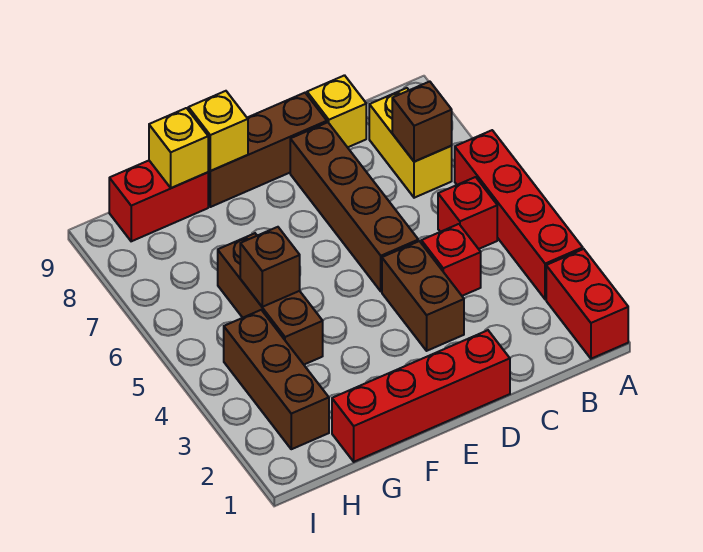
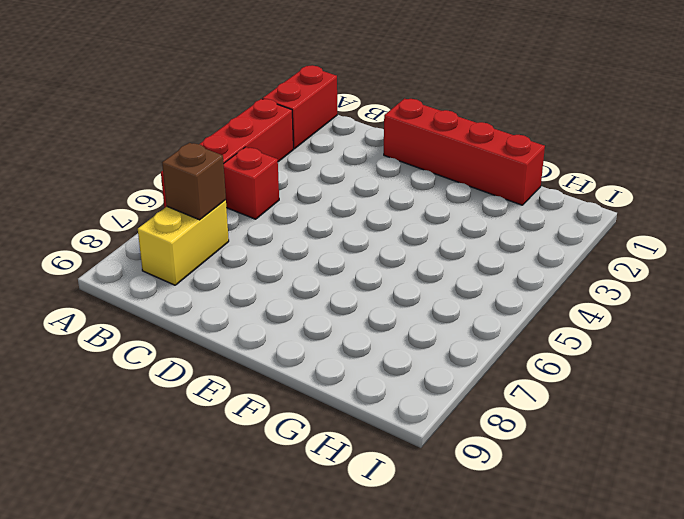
none -> red brick C4 level 1
none -> yellow brick C9 level 1
none -> brown brick D3:D4 level 1

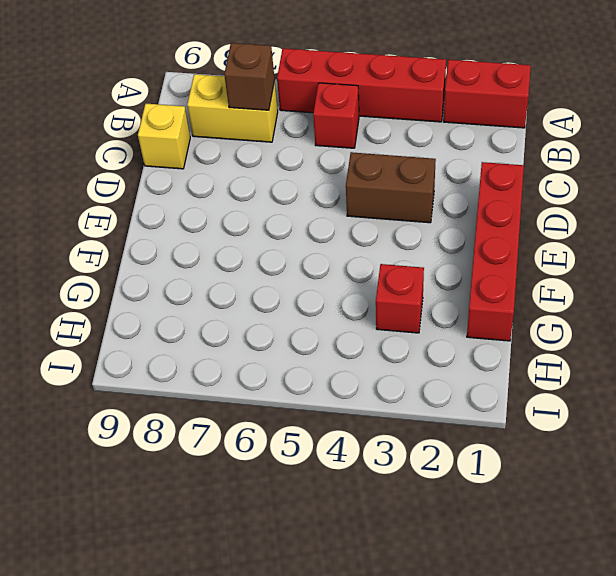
red brick G3 level 1 -> red brick C4 level 1
none -> brown brick D5:D8 level 1
none -> brown brick D9:F9 level 1
none -> brown brick G4:G6 level 1

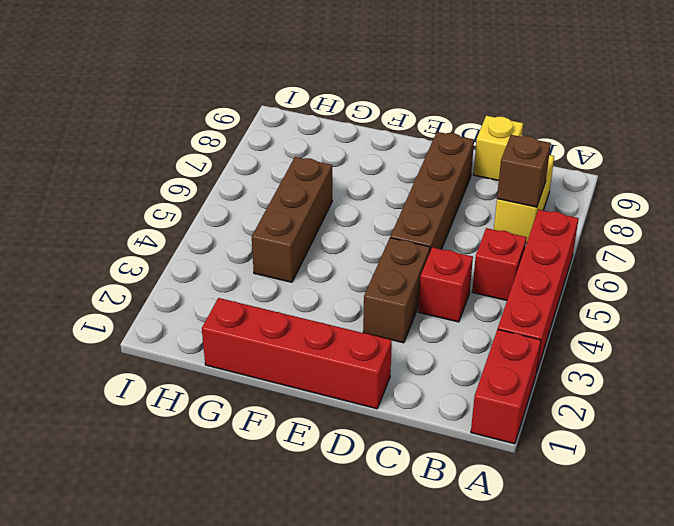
none -> brown brick D9:F9 level 1
none -> red brick G9:H9 level 1
none -> brown brick H2:H4 level 1

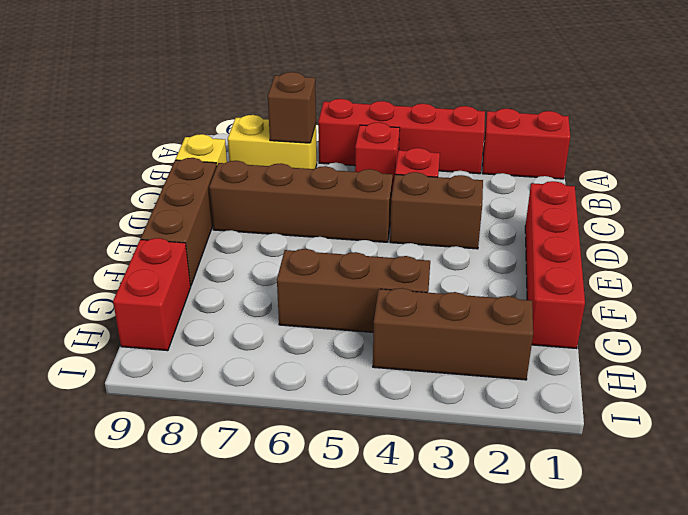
none -> yellow brick F9 level 2
none -> brown brick G5 level 2
none -> yellow brick G9 level 2

